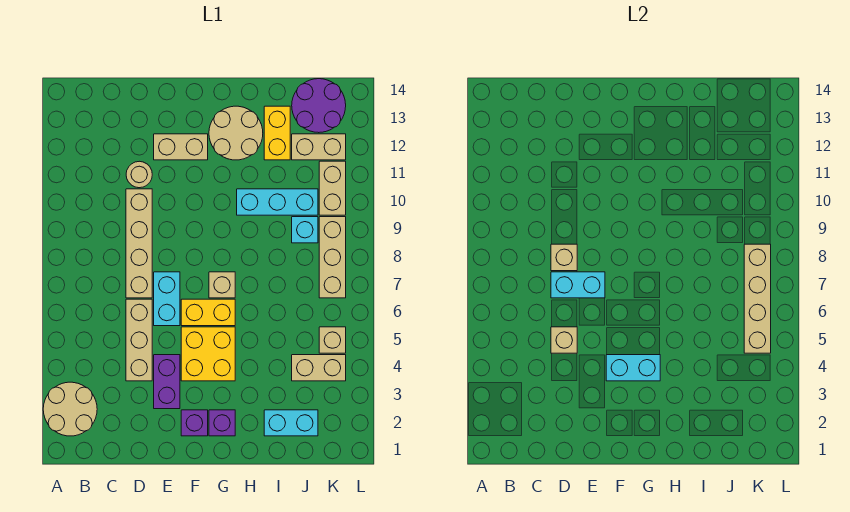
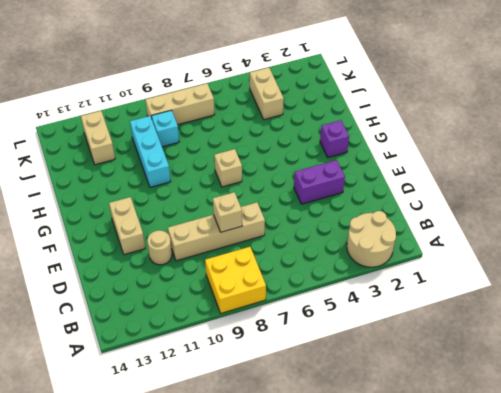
yellow brick A8:B9 level 1 -> yellow brick F4:G5 level 1
none -> tan brick D4:D6 level 1
none -> cyan brick E6:E7 level 1
none -> purple brick F2 level 1

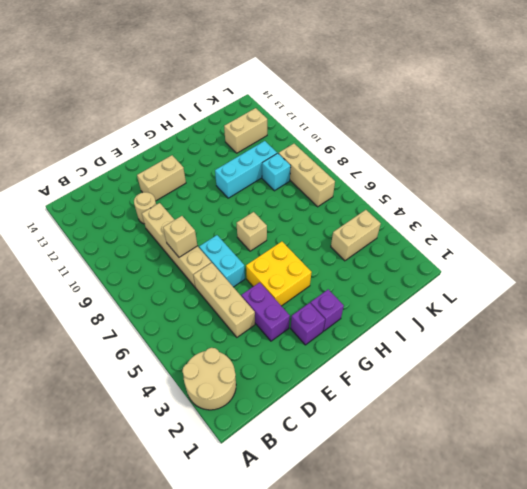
none -> yellow brick F6:G6 level 1
none -> tan round brick G12:H13 level 1
none -> cyan brick I2:J2 level 1

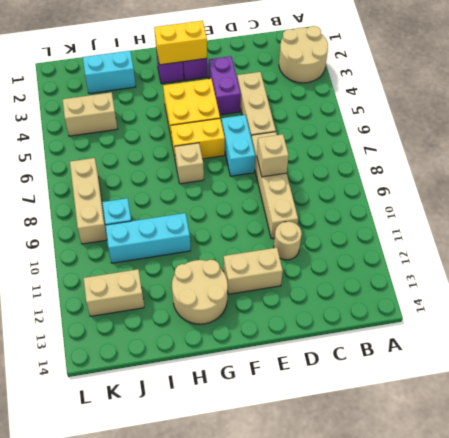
yellow brick F2:G2 level 2 -> yellow brick I12:I13 level 1
none -> purple round brick J13:K14 level 1
none -> tan brick K5 level 1
none -> tan brick K10:K11 level 1

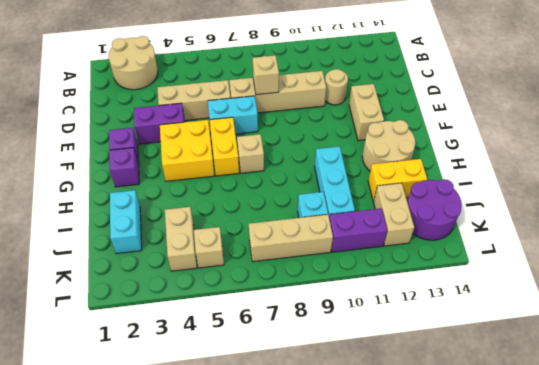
purple brick K10:K11 level 1 -> tan brick K10:K11 level 1
none -> tan brick D5 level 2
none -> cyan brick D7:E7 level 2
none -> cyan brick F4:G4 level 2

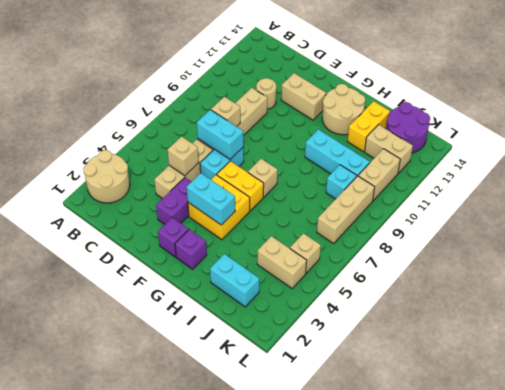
none -> tan brick K5:K8 level 2

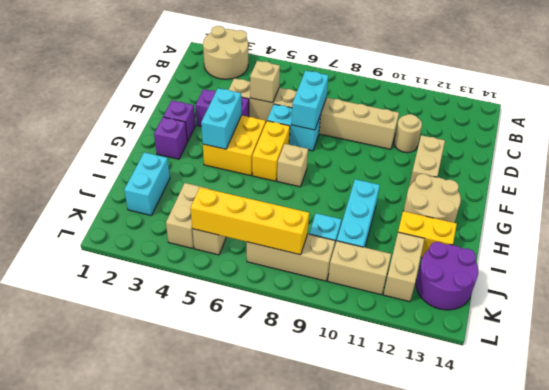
yellow brick K5:K8 level 2 -> tan brick K5:K8 level 2
none -> tan brick D8 level 2

